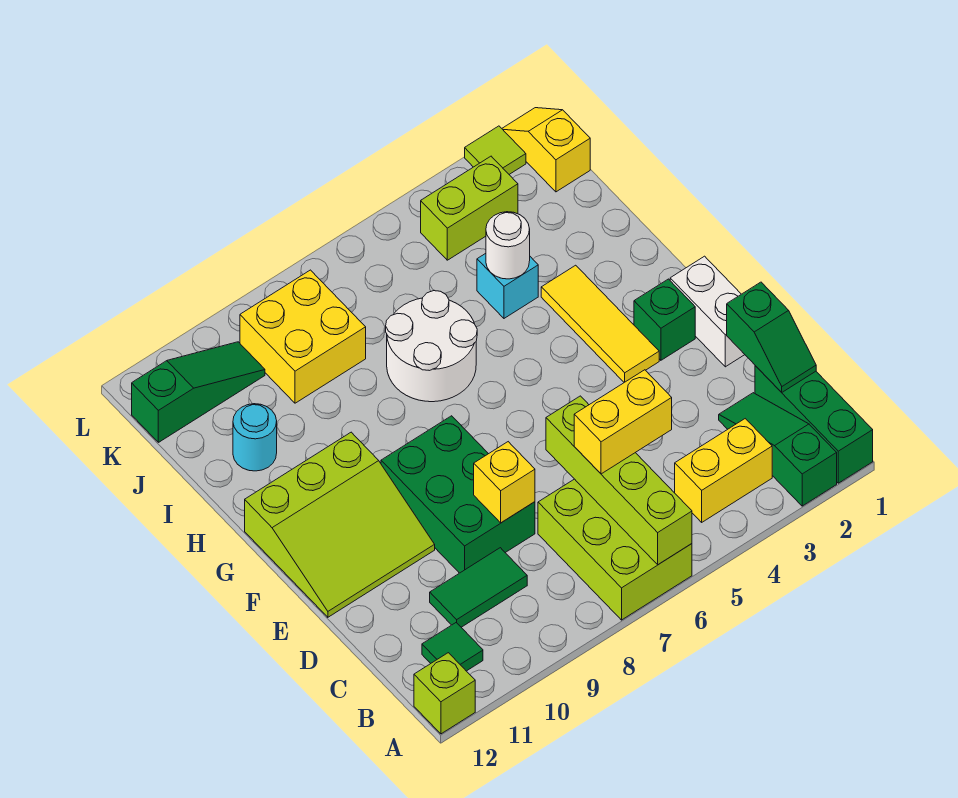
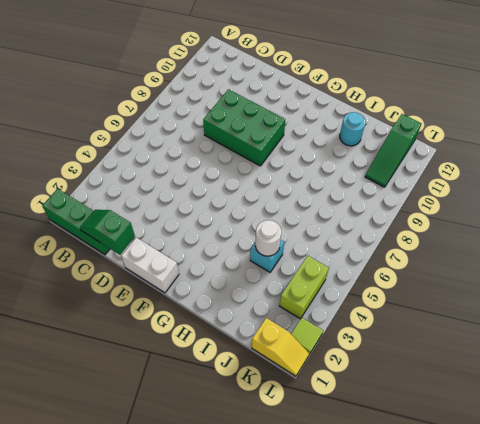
none -> green slope A2:C2 level 1 top A
none -> lime brick A6:C7 level 1
none -> lime brick A12 level 1

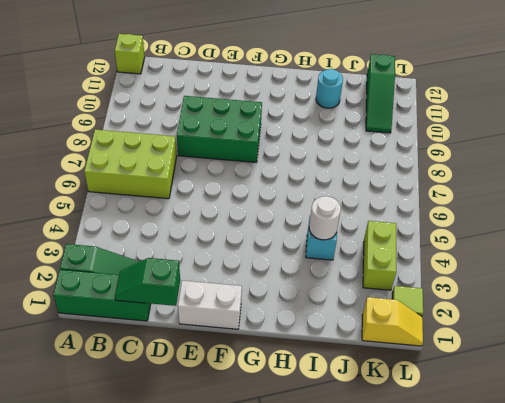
none -> yellow brick B3:B4 level 1
none -> green tile B11 level 1
none -> green tile C9:C10 level 1

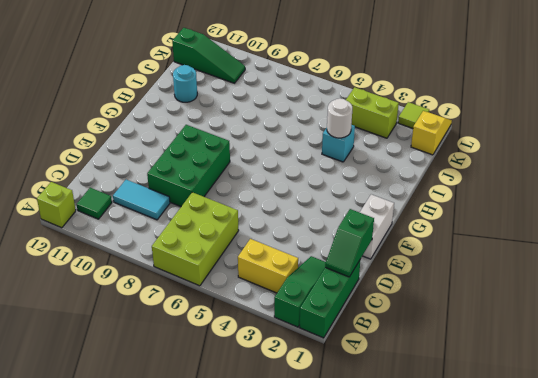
cyan tile C9:C10 level 1 -> green tile C9:C10 level 1
none -> lime slope E10:G12 level 1 top G
none -> green brick F2 level 1
none -> yellow tile F3:H3 level 1

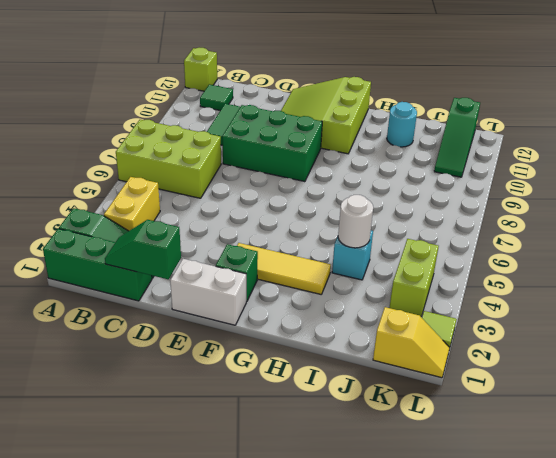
none -> white round brick H6:I7 level 1
none -> yellow brick J8:K9 level 1
none -> lime brick A6:D6 level 2

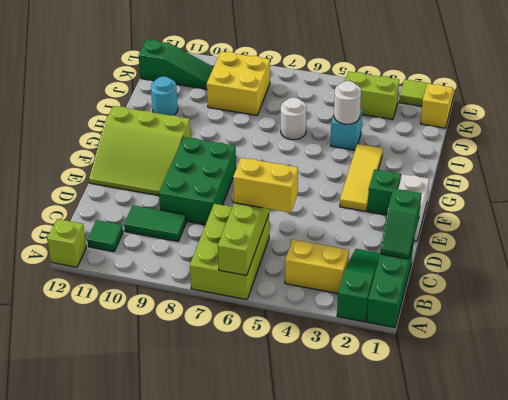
white round brick I6 level 1 -> white round brick H6:I7 level 1
none -> yellow brick D8 level 2

